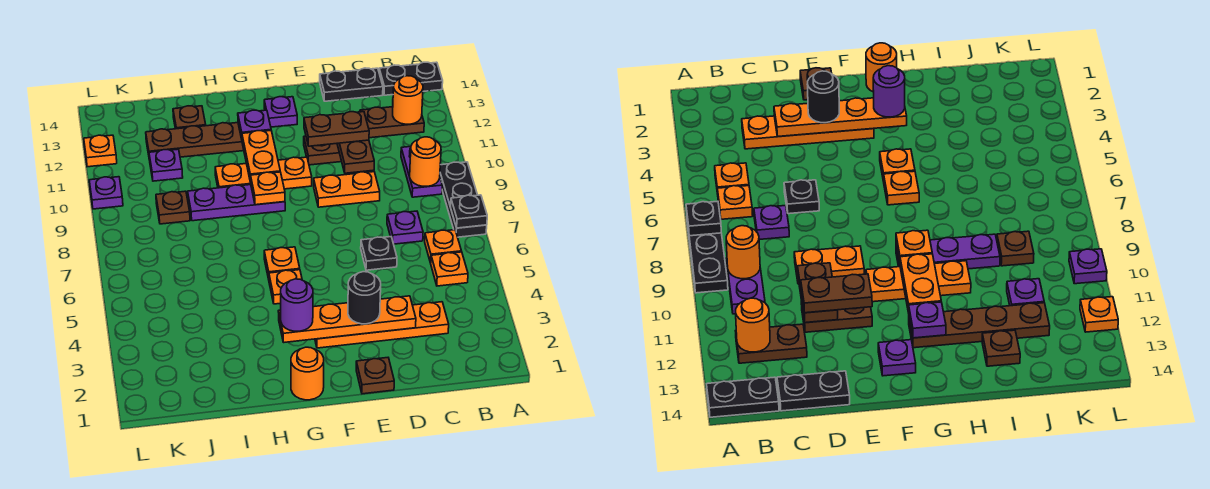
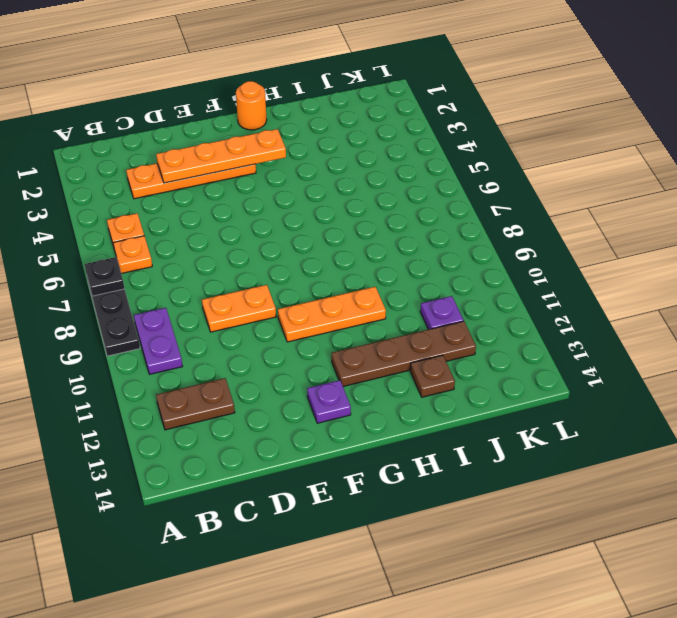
none -> black plate A14:B14 level 1
none -> purple plate C7 level 1
none -> black plate C14:D14 level 1
none -> black plate D6 level 1

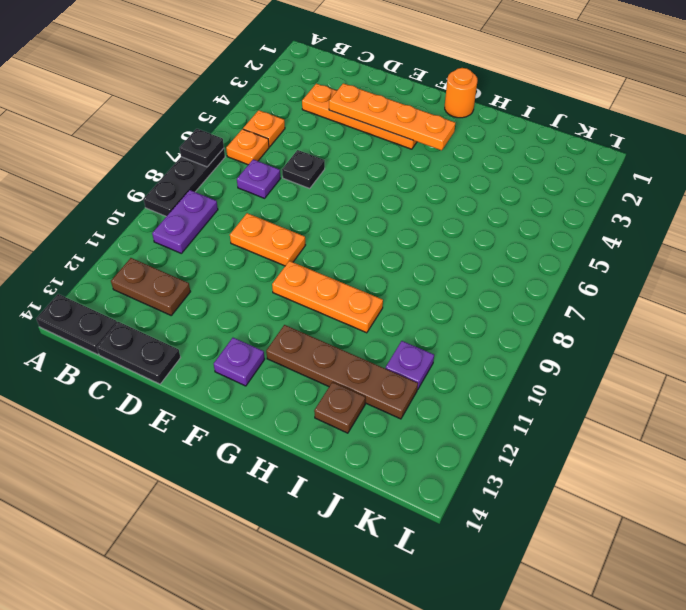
none -> brown plate D11:E11 level 1
none -> brown plate E1 level 1
none -> orange plate G5 level 1
none -> orange plate G6 level 1

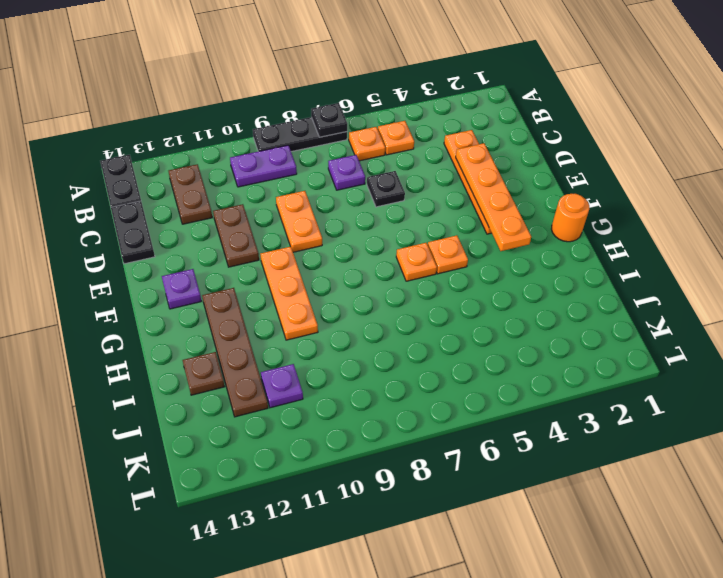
none -> brown plate E1 level 1
none -> purple plate G9:I9 level 1
none -> brown plate J9 level 1
none -> purple plate L10 level 1

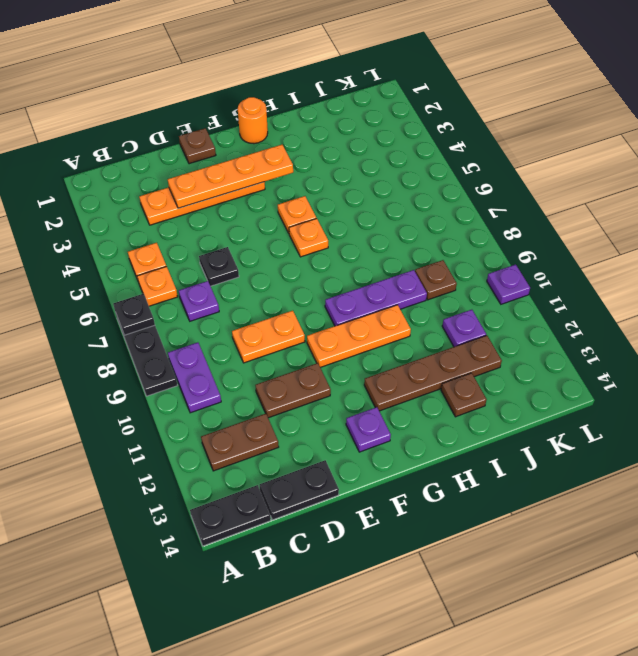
none -> orange plate L12 level 1
none -> orange round brick B9 level 2
none -> orange round brick B12 level 2
none -> brown plate D10:D11 level 2

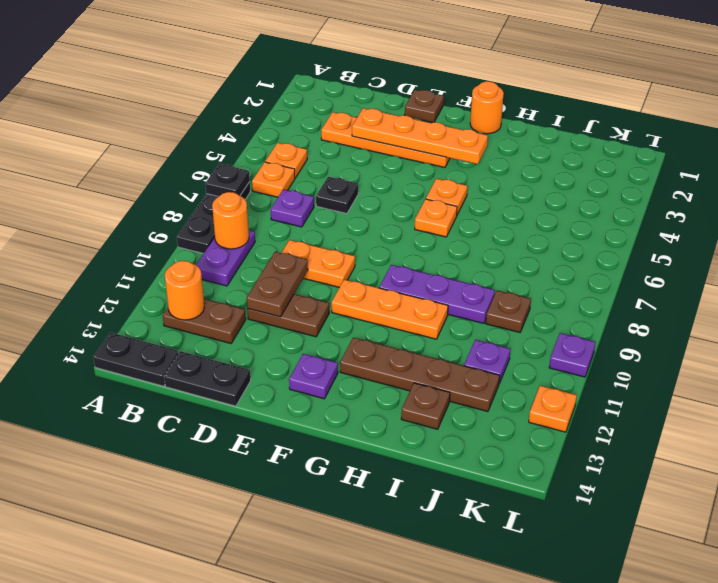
none -> orange plate G9 level 2
none -> orange plate G10:G11 level 2
none -> purple plate G12 level 2
none -> brown plate D11:E11 level 3

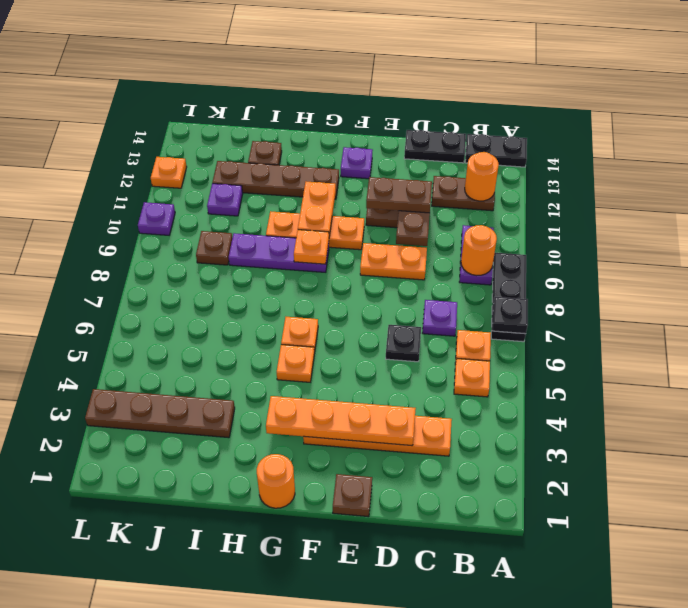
brown plate I3:L3 level 1 -> none
none -> purple plate G12 level 2
none -> black round brick E3 level 3
none -> purple round brick G3 level 3

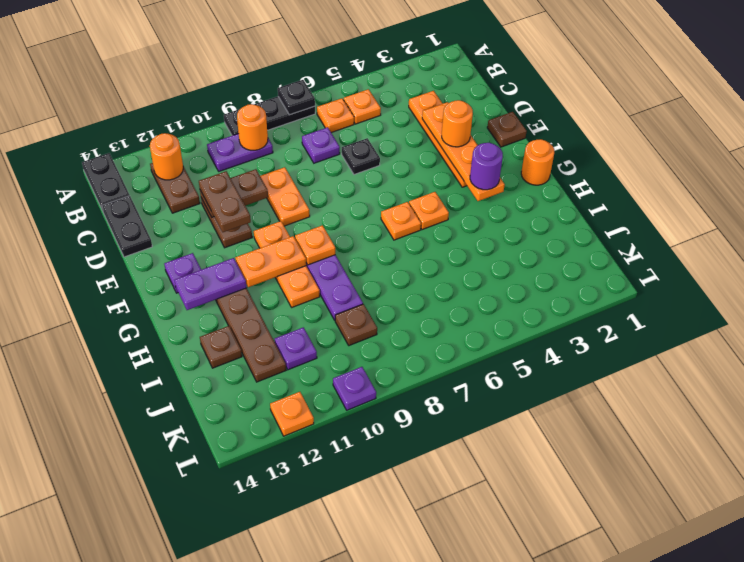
orange round brick E3 level 3 -> black round brick E3 level 3
purple plate G12:G13 level 2 -> purple plate G12 level 2

